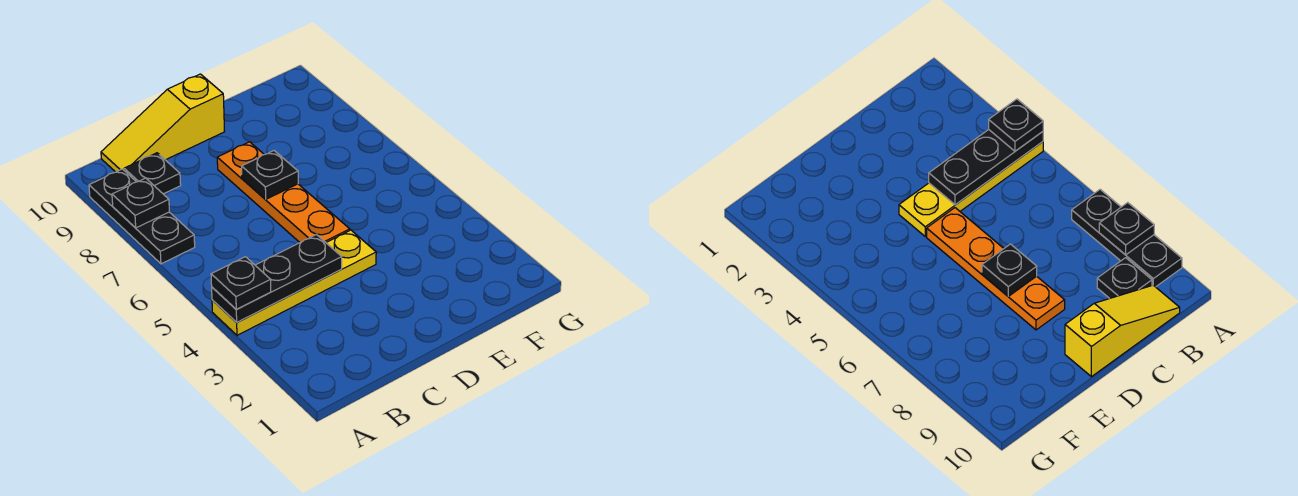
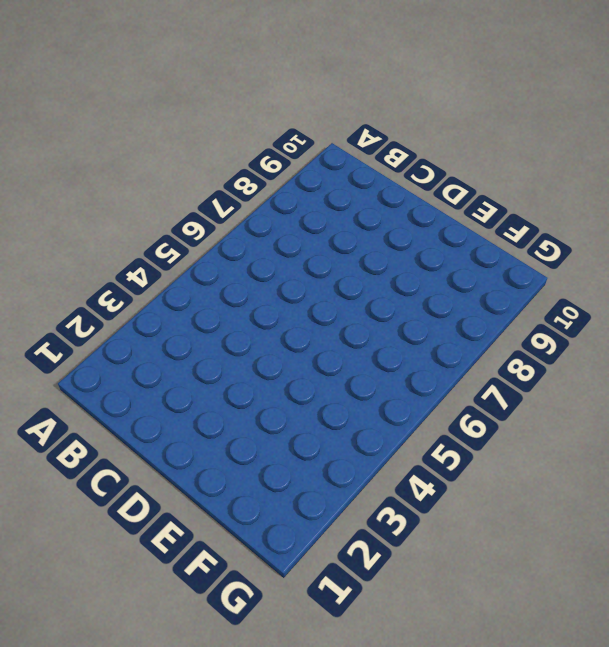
none -> yellow plate A4:D4 level 1
none -> black plate A7:A9 level 1

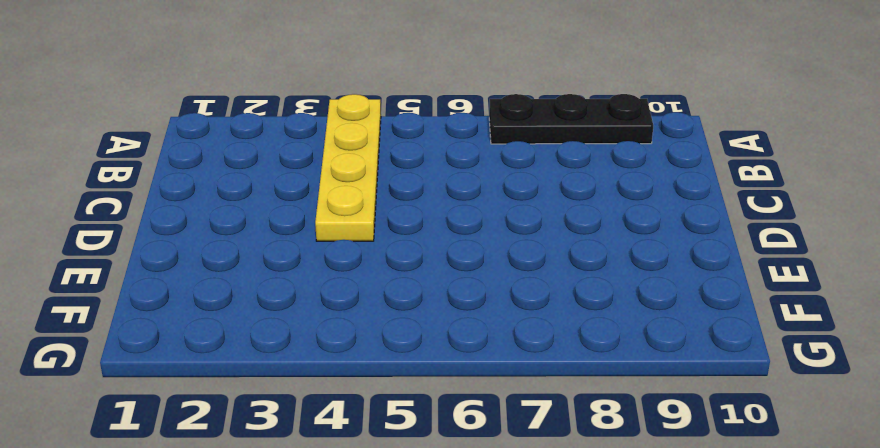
none -> black plate B9 level 1
none -> yellow slope B10:D10 level 1 top D

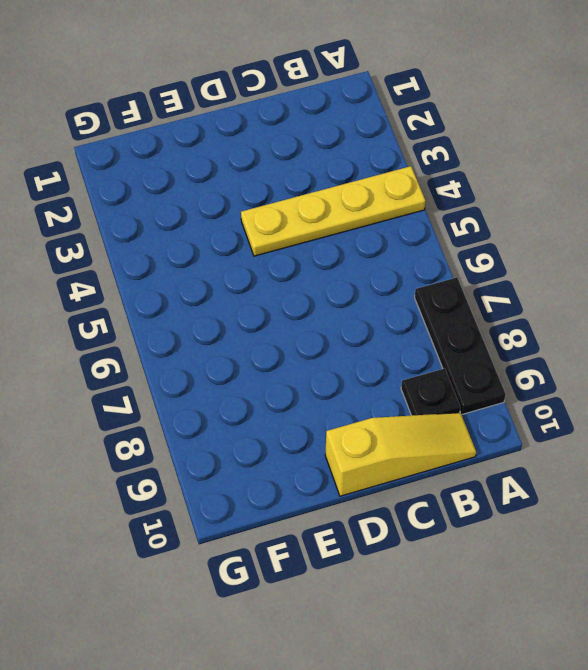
none -> orange plate D5:D8 level 1
none -> black plate A4:C4 level 2

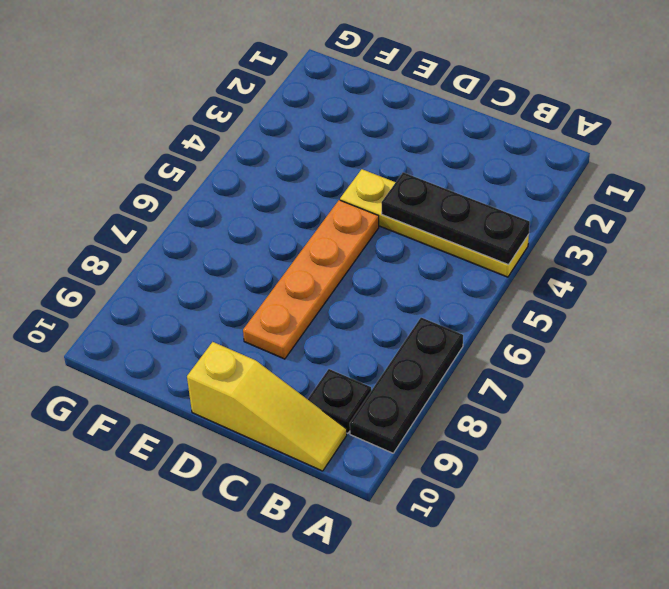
none -> black plate A8 level 2
none -> black plate D7 level 2

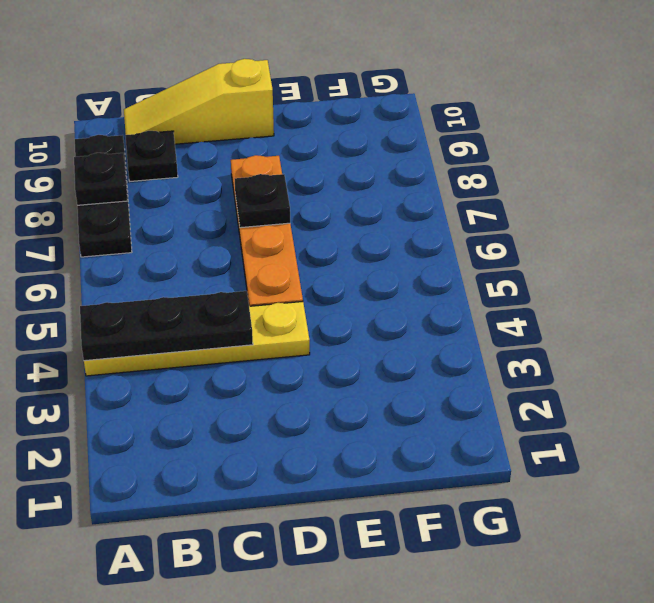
none -> black plate A4 level 3

